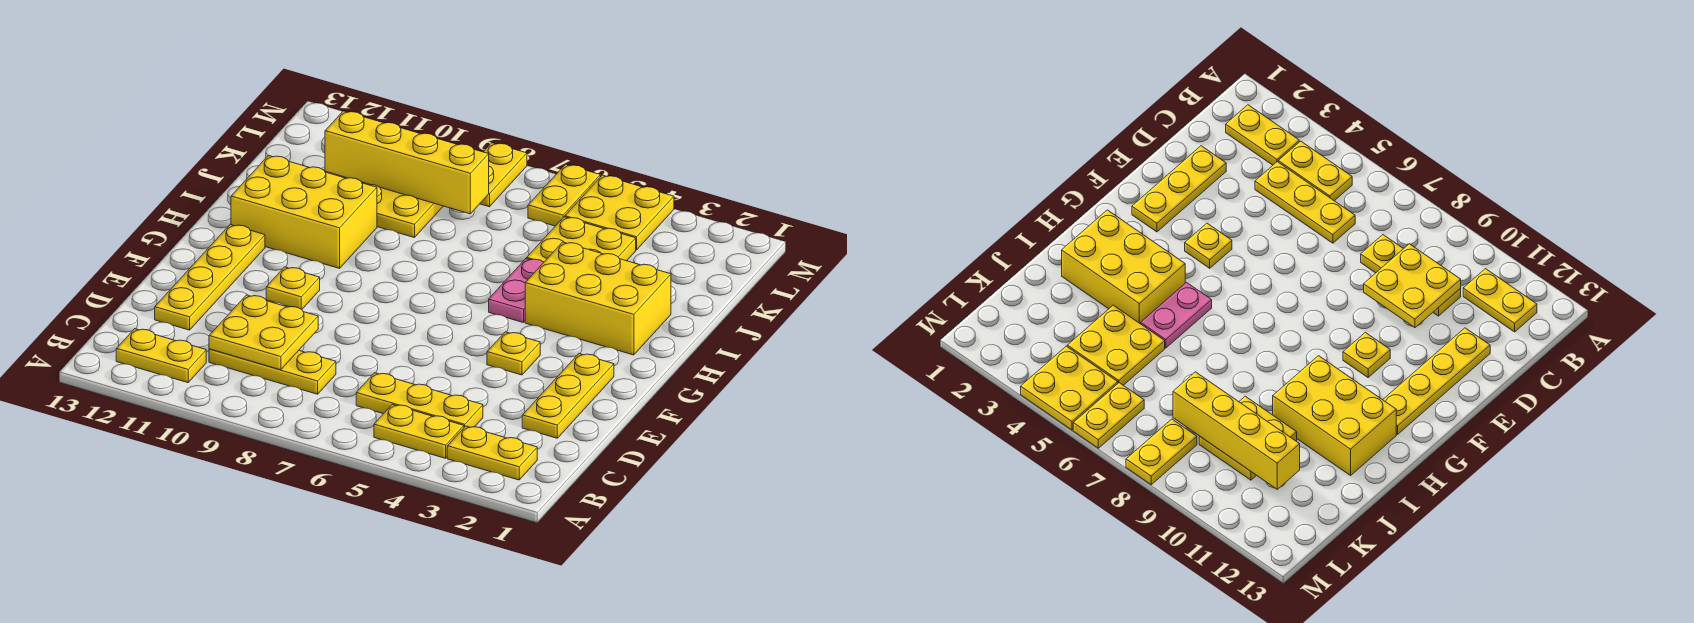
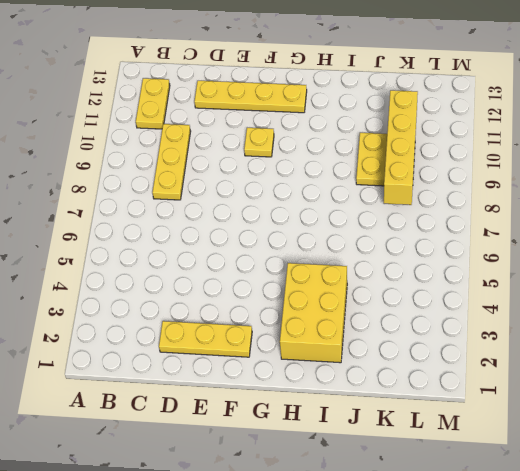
none -> yellow plate B2:B3 level 1
none -> yellow plate B4:B5 level 1
none -> yellow plate C4:C6 level 1

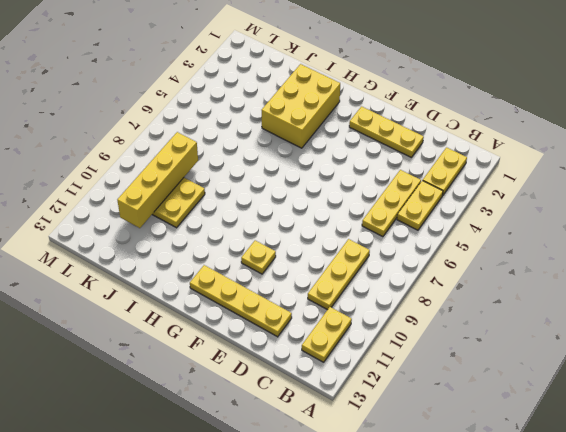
none -> yellow plate F4 level 1
none -> pink plate H5:I5 level 1
none -> yellow brick H10:I12 level 1

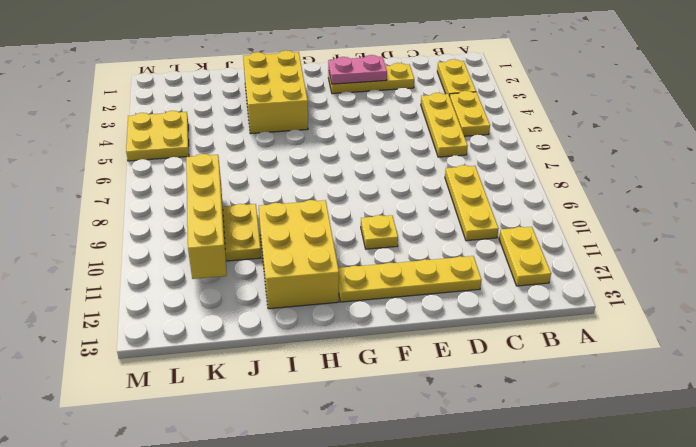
pink plate E2:F2 level 2 -> pink plate H5:I5 level 1
none -> yellow plate F4 level 1
none -> yellow plate J4:K5 level 1
none -> yellow plate L6:M6 level 1

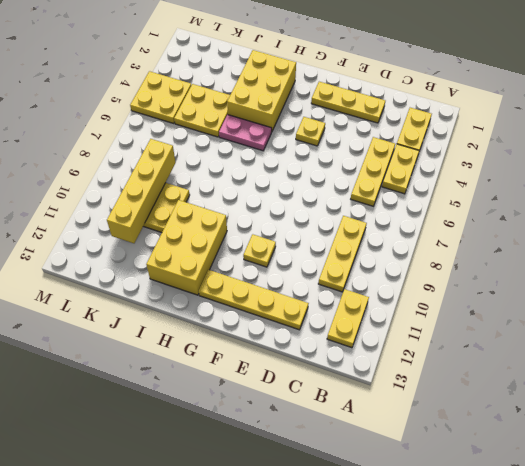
none -> yellow plate L6:M6 level 1
none -> yellow plate L8:M8 level 1
none -> yellow plate C9:D10 level 2

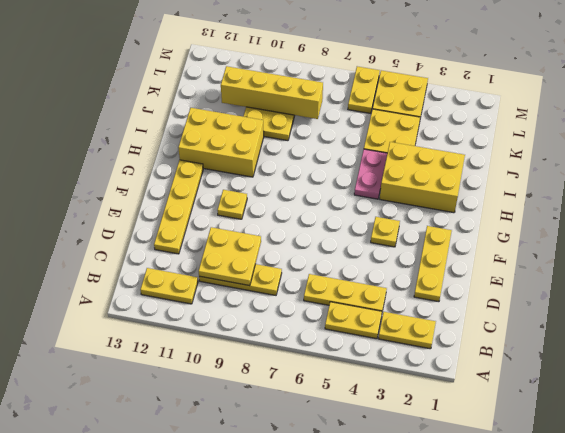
none -> yellow plate L8:M8 level 1

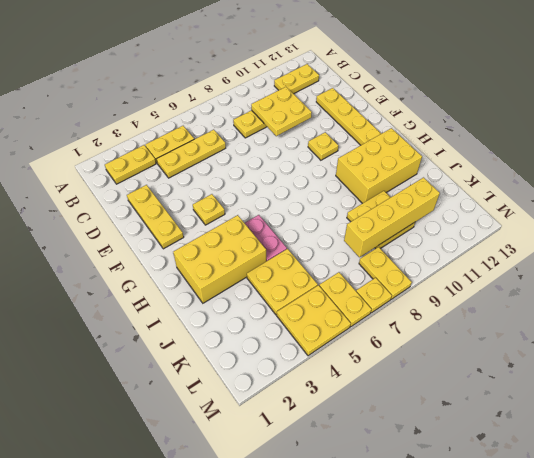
yellow plate M7 level 1 -> none

